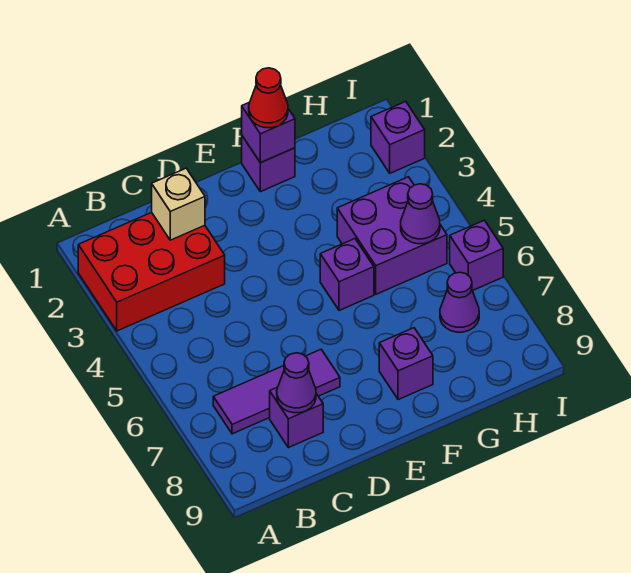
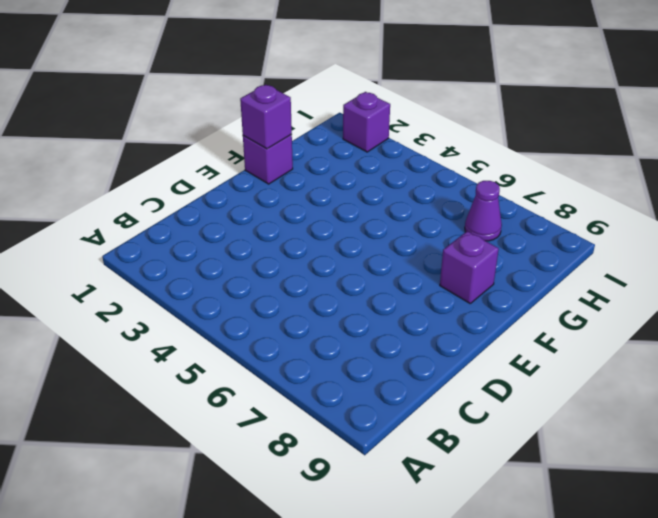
none -> red brick A2:C3 level 1
none -> purple tile B7:D7 level 1
none -> purple brick C8 level 1

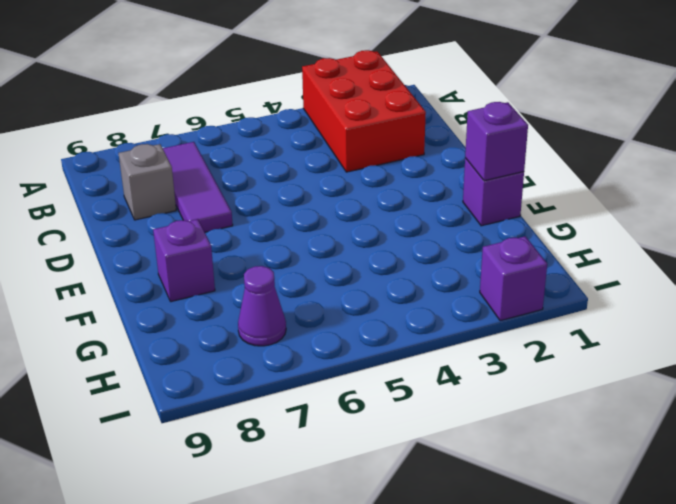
grey brick C8 level 1 -> purple brick C8 level 1
none -> purple brick F5 level 1
none -> purple brick G4:H5 level 1
none -> purple brick I6 level 1

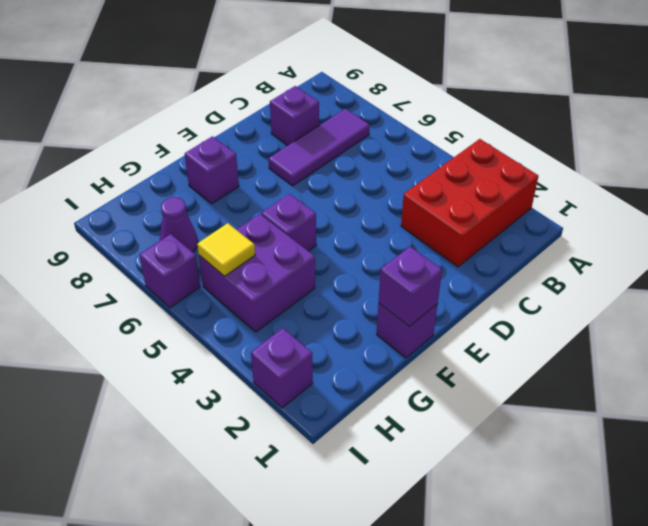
yellow tile H5 level 2 -> purple cone H5 level 2
none -> tan brick C2 level 2
none -> purple cone C8 level 2
none -> red cone F1 level 3

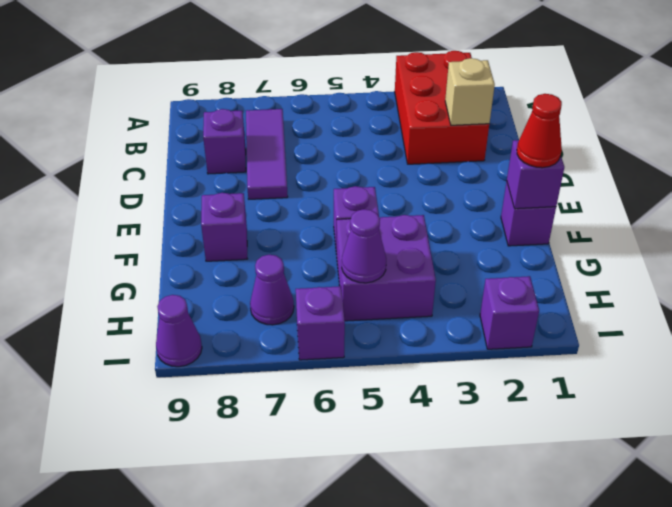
purple cone I9 level 1 -> purple cone C8 level 2

